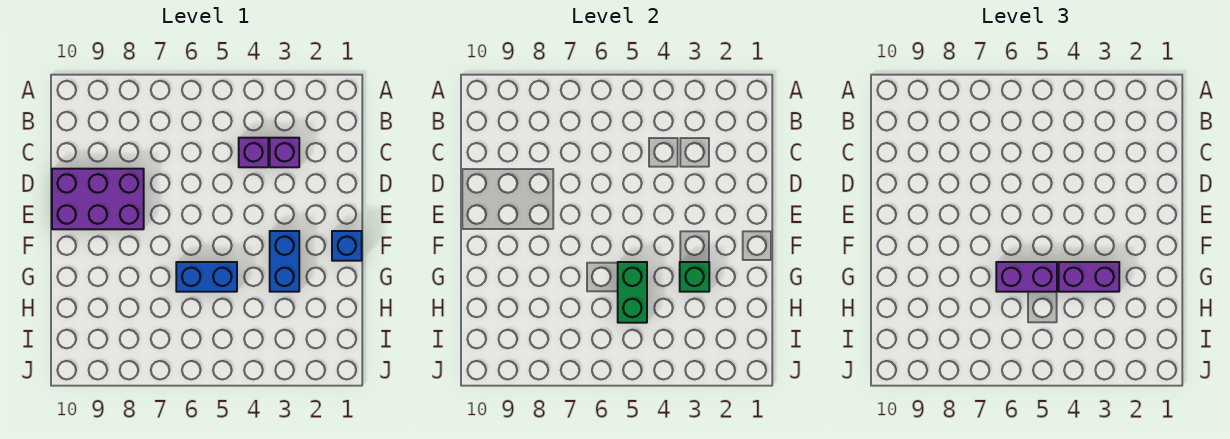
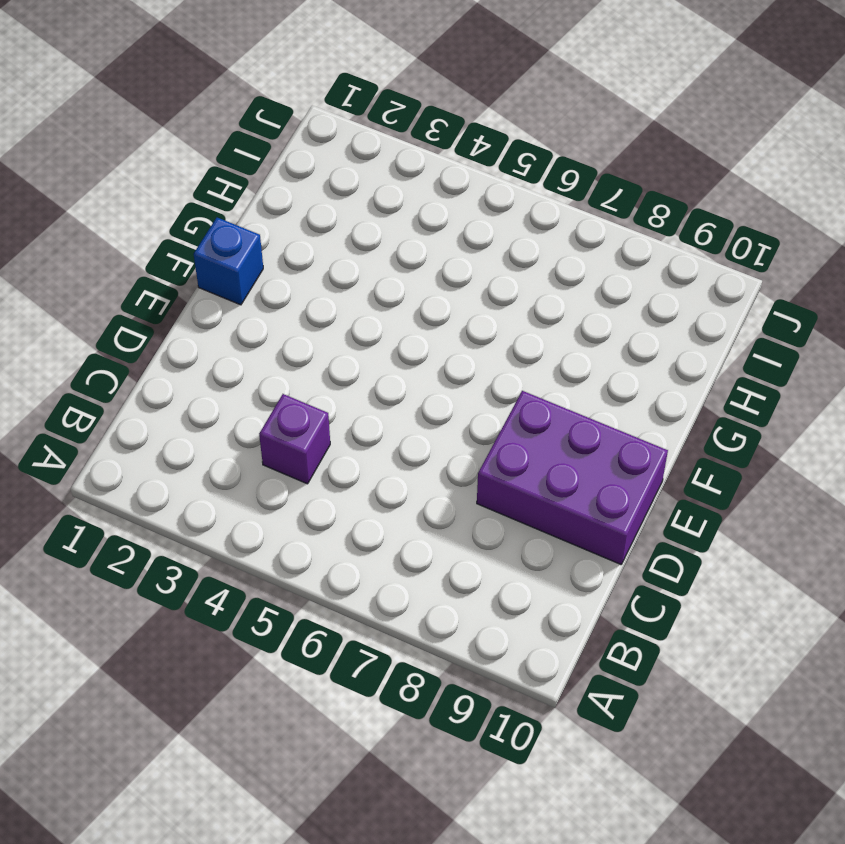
none -> purple brick C3 level 1
none -> blue brick F3:G3 level 1

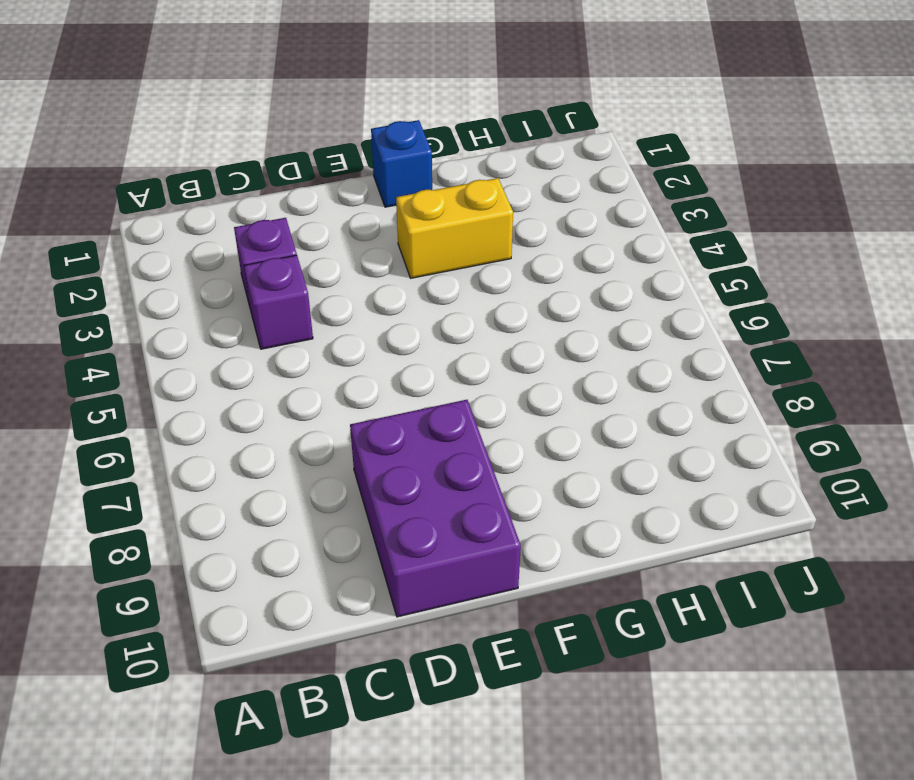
yellow brick F3:G3 level 1 -> blue brick F3:G3 level 1
none -> blue brick G5:G6 level 1
none -> green brick G3 level 2

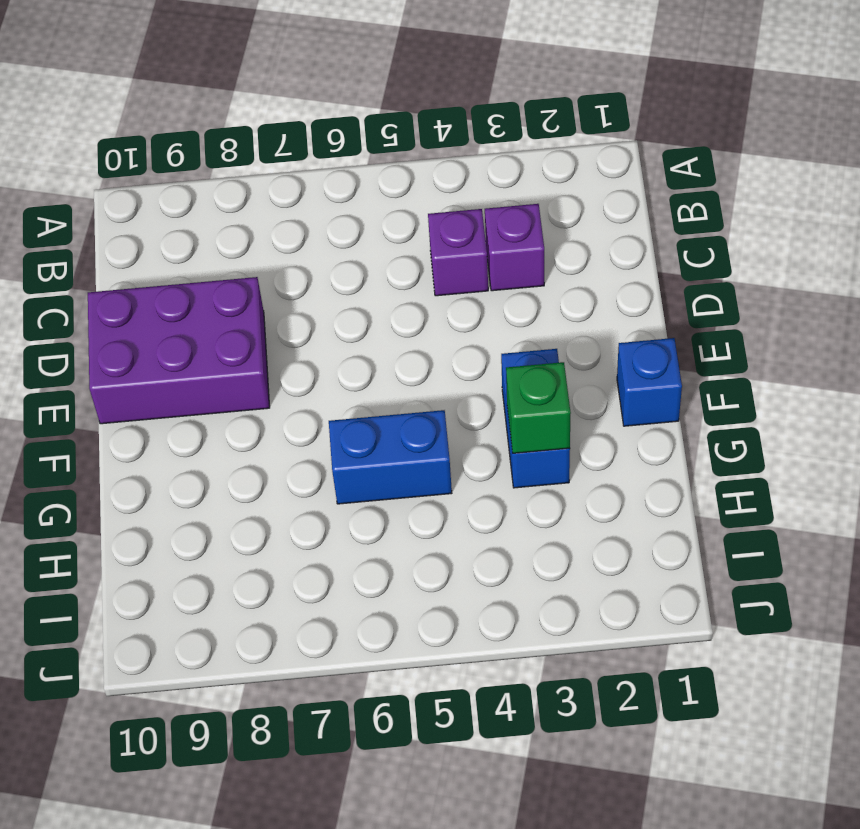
none -> green brick G5:H5 level 2
none -> purple brick G3:G4 level 3

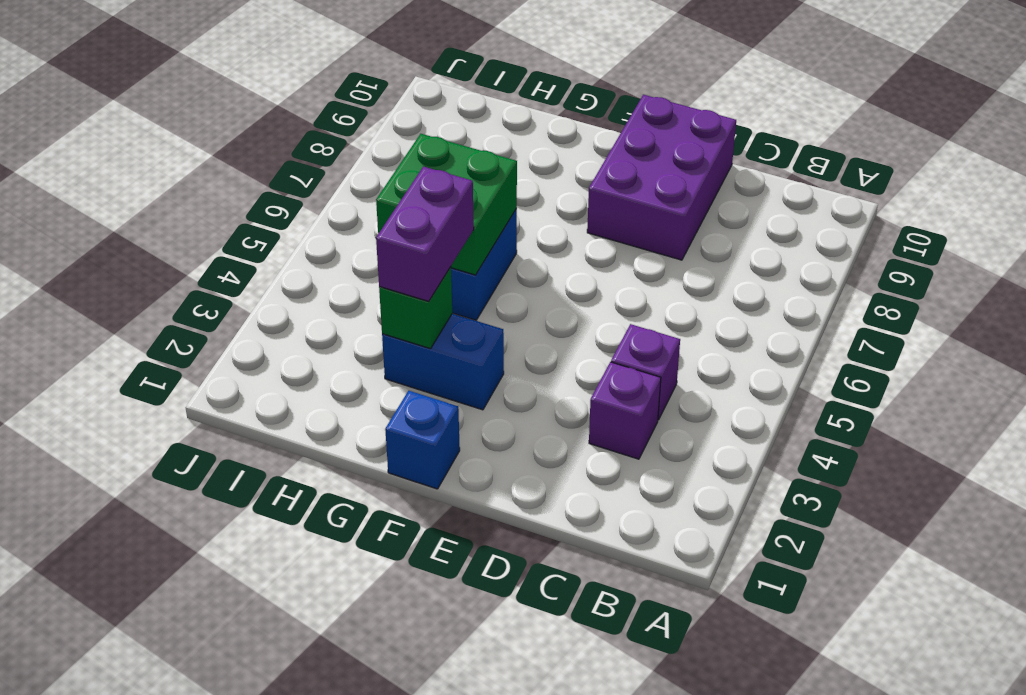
green brick G5:H6 level 2 -> green brick G5:H5 level 2
none -> purple brick G5:G6 level 3

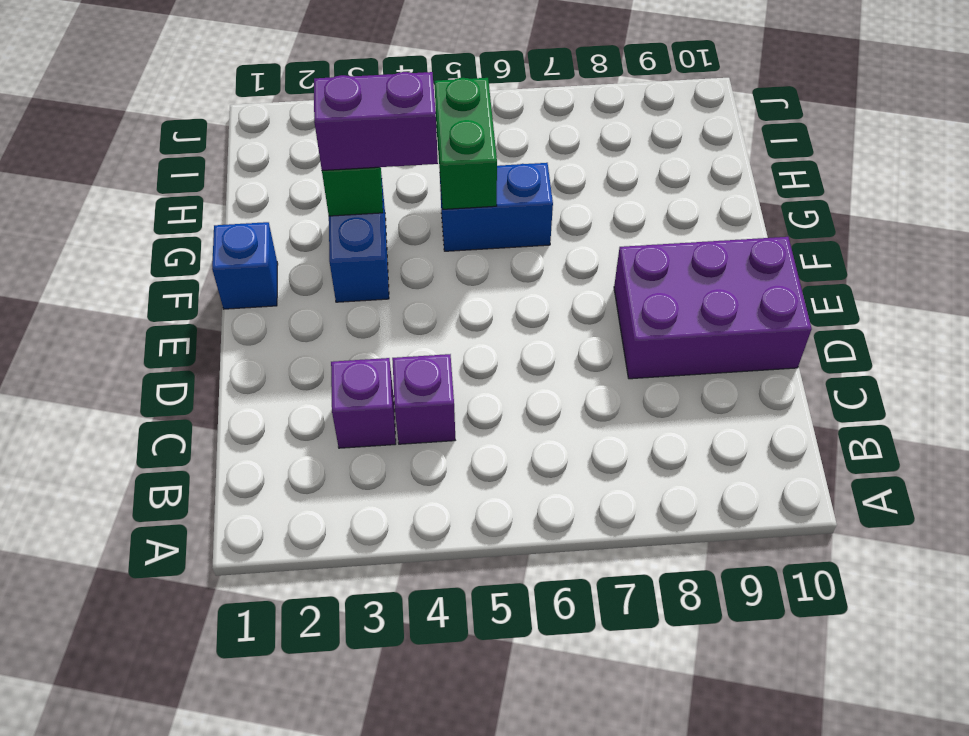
none -> purple brick G5:G6 level 3

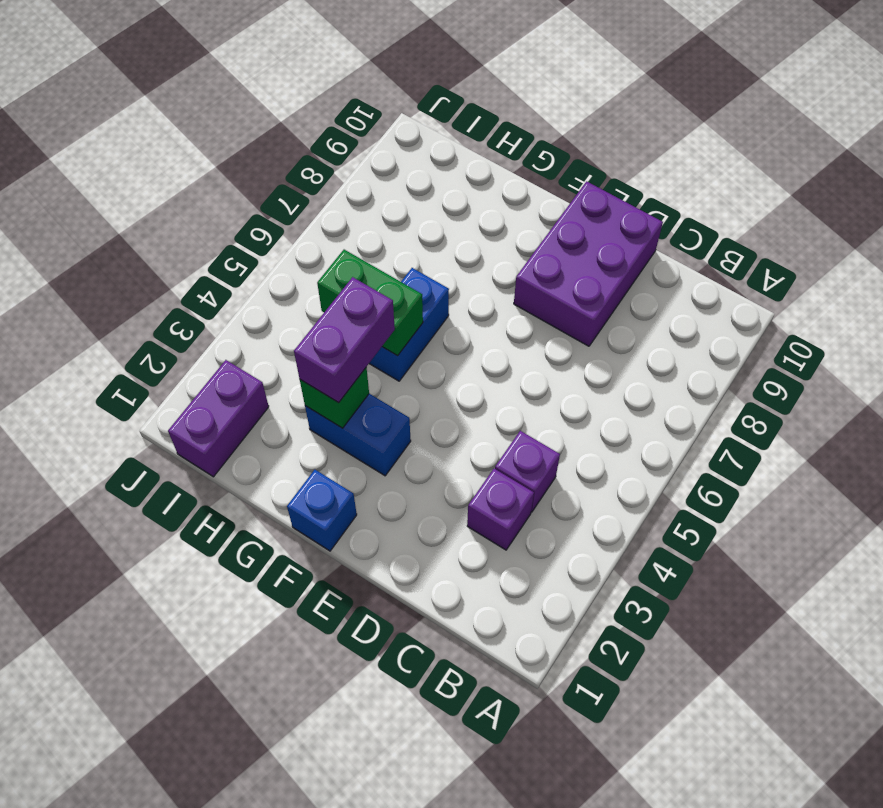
purple brick I1:I2 level 1 -> purple brick G5:G6 level 3

